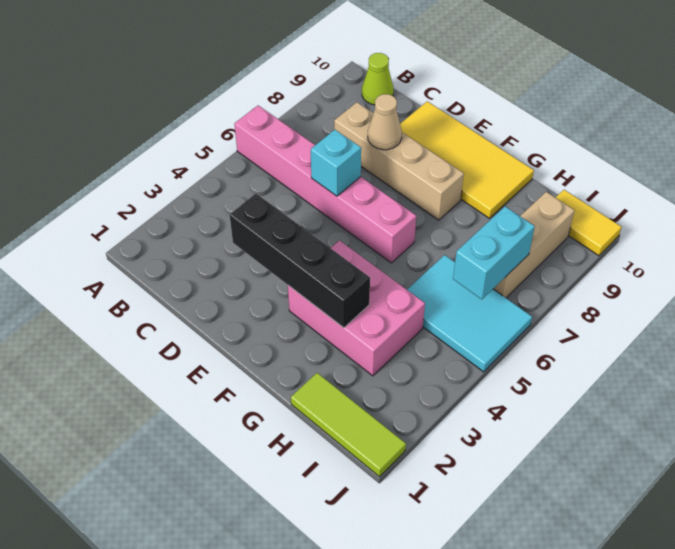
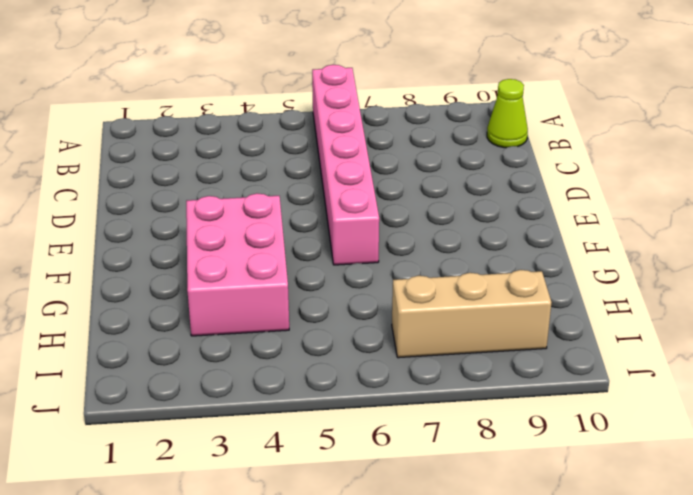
none -> tan brick C8:F8 level 1
none -> yellow tile D9:G10 level 1
none -> lime tile H1:J1 level 1

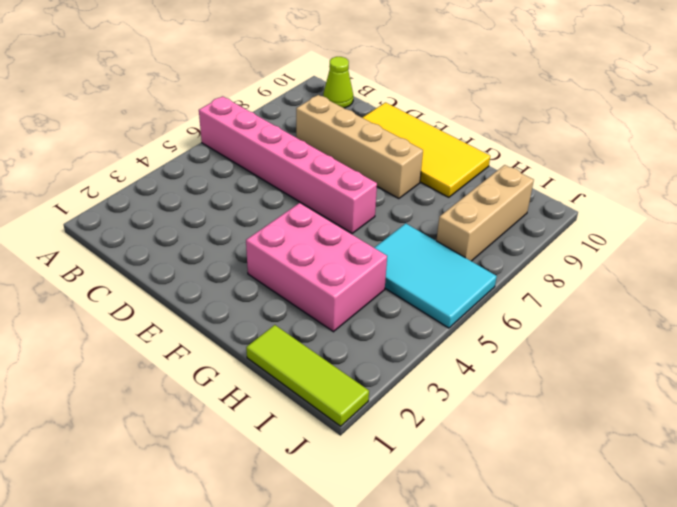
none -> yellow tile I10:J10 level 1
none -> black brick D3:G3 level 2
none -> cyan brick D6 level 2

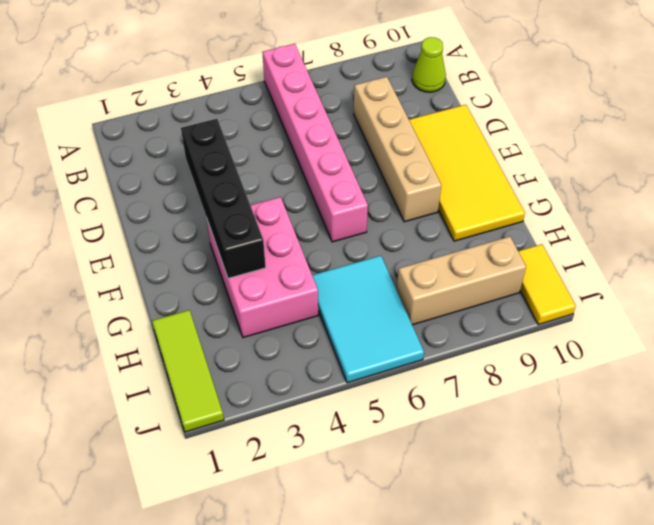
none -> cyan brick D6 level 2
none -> tan cone D8 level 2
none -> cyan brick I6:I7 level 2

